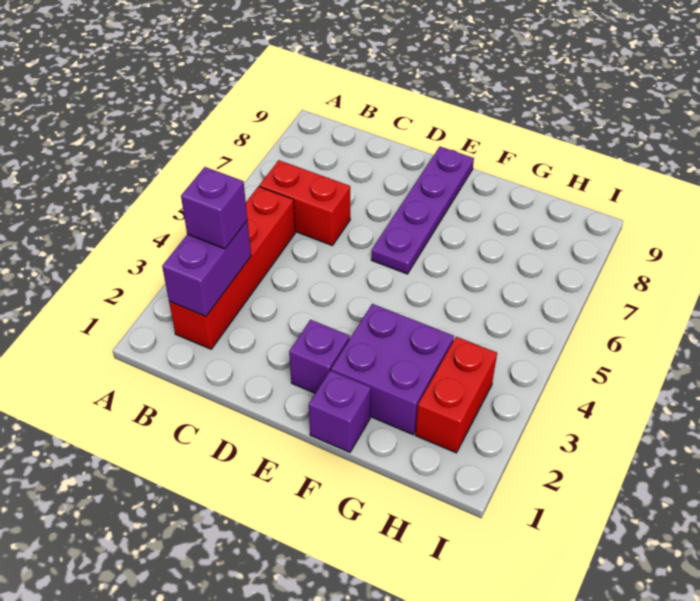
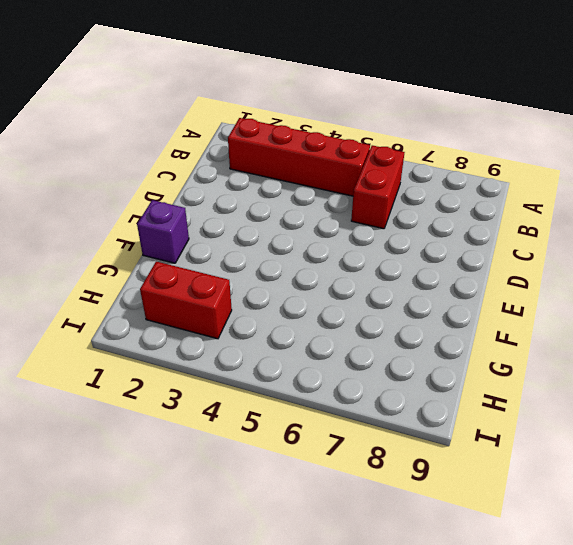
none -> purple brick E2 level 1
none -> purple plate E6:E9 level 1

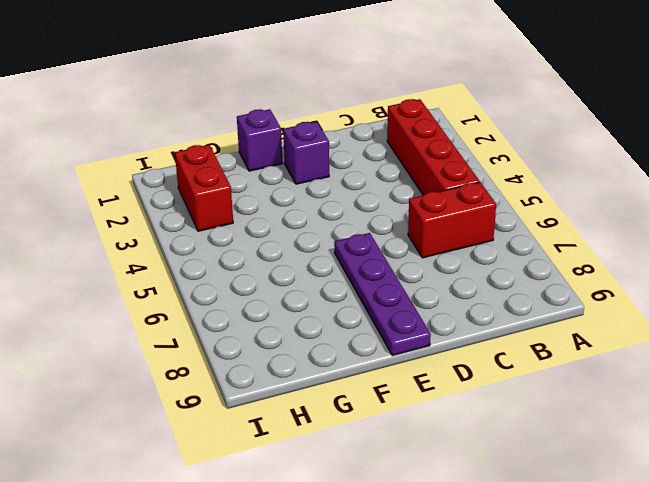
none -> purple brick F2:G3 level 1
none -> purple brick B2:B3 level 2

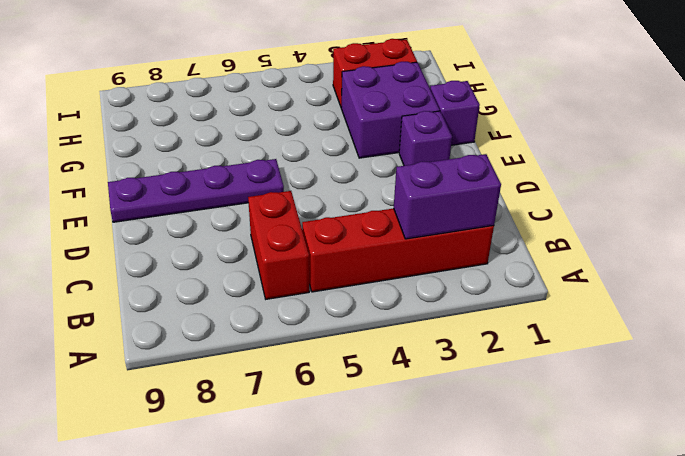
none -> purple brick B3 level 3

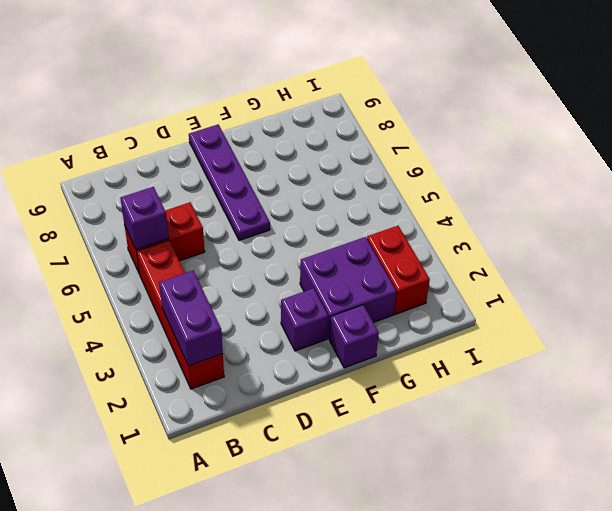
purple brick B6 level 2 -> purple brick B3 level 3

